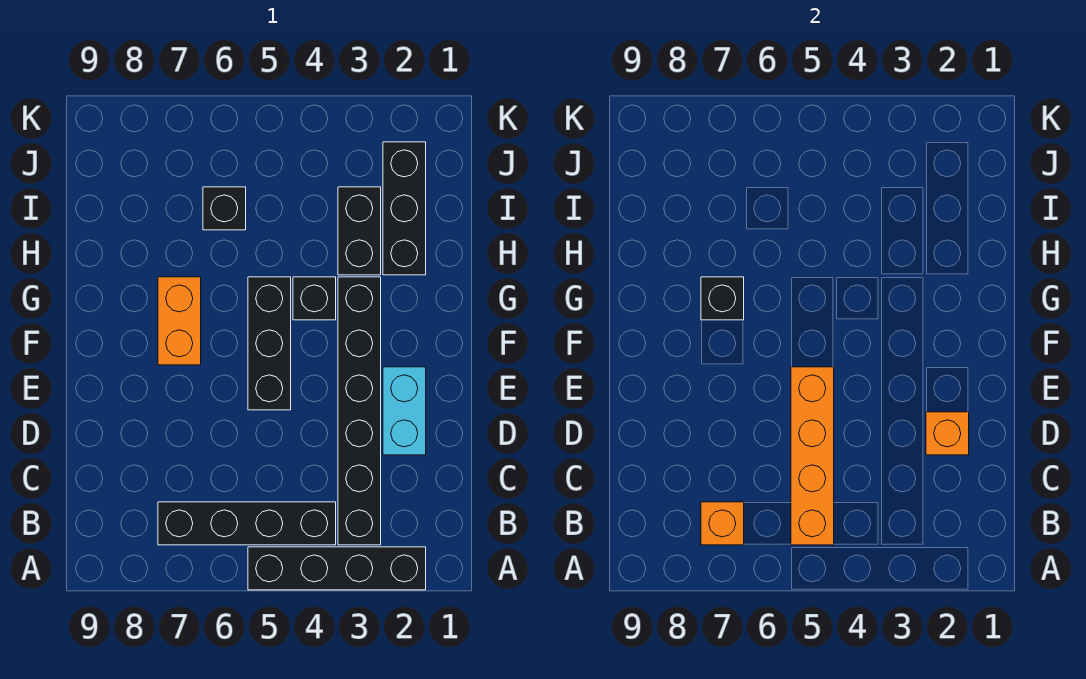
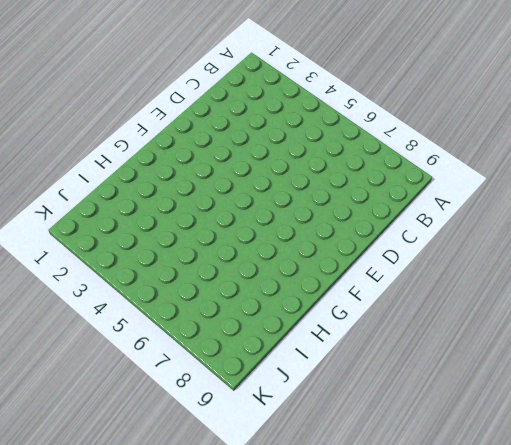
none -> black brick A2:A5 level 1
none -> black brick B3:G3 level 1
none -> black brick B4:B7 level 1

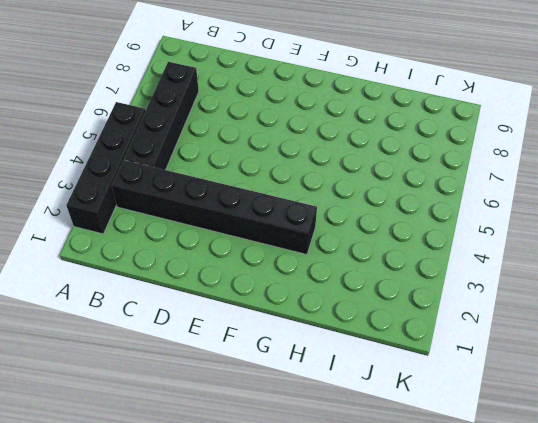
none -> cyan brick D2:E2 level 1
none -> black brick E5:G5 level 1
none -> orange brick F7:G7 level 1

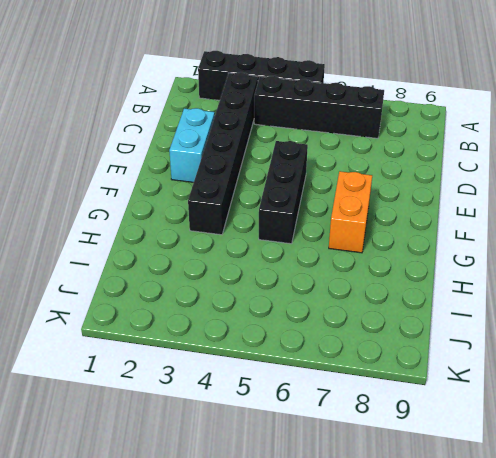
none -> black brick G4 level 1
none -> black brick H2:J2 level 1
none -> black brick H3:I3 level 1

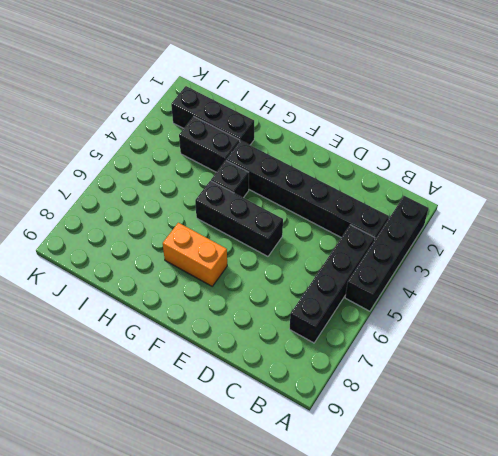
none -> cyan brick D2:E2 level 1
none -> black brick I6 level 1
none -> orange brick B5:E5 level 2

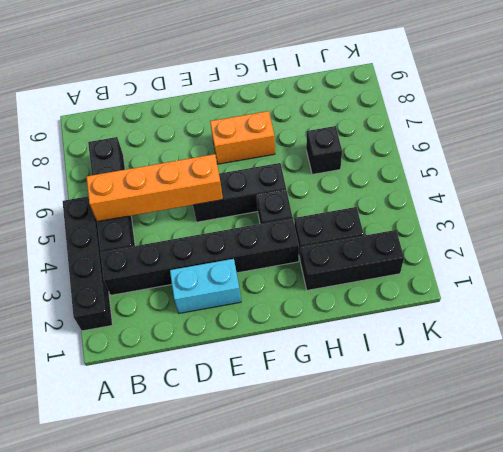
none -> orange brick B7 level 2
none -> orange brick D2 level 2
none -> black brick G7 level 2

